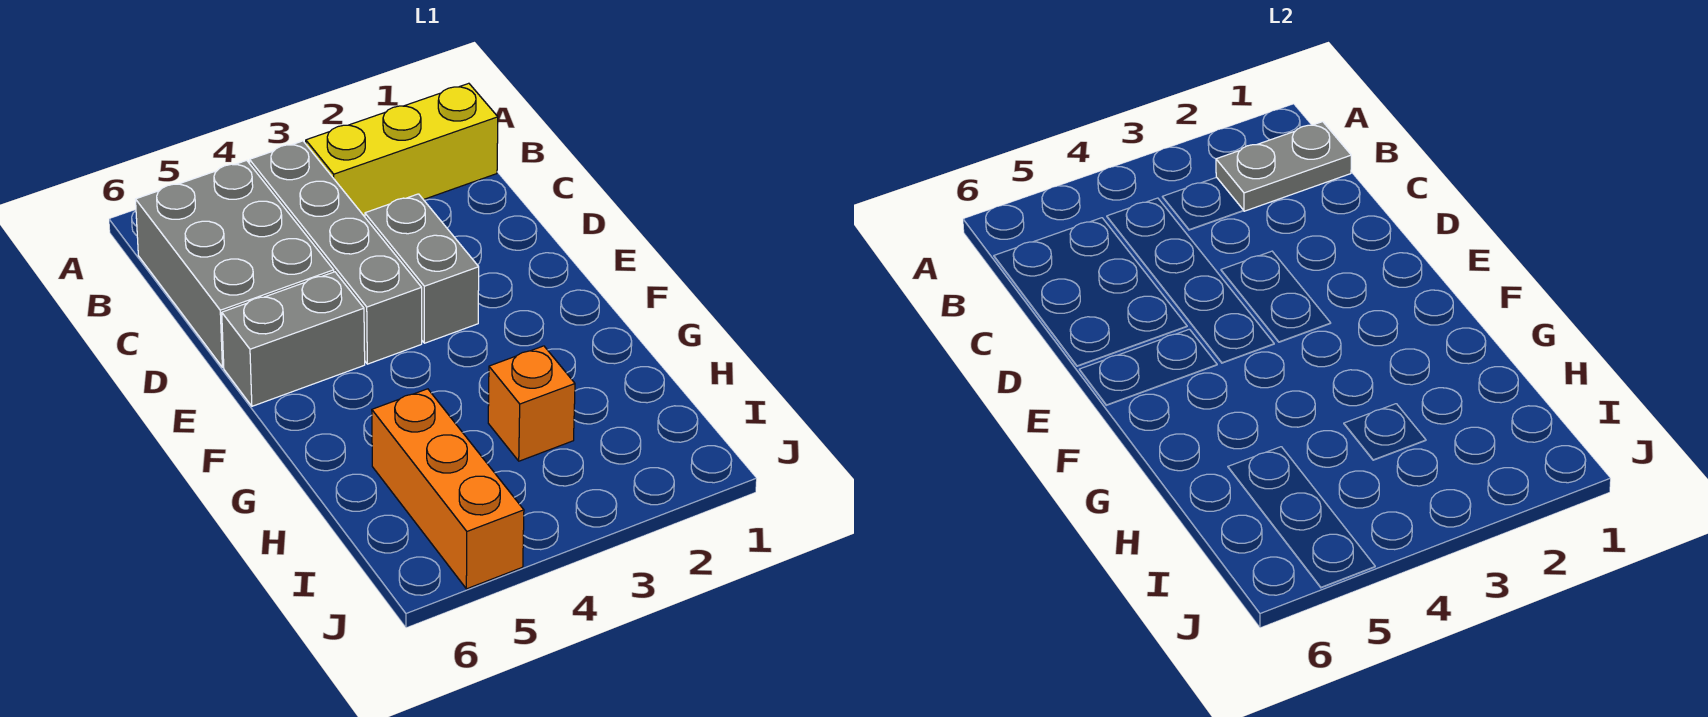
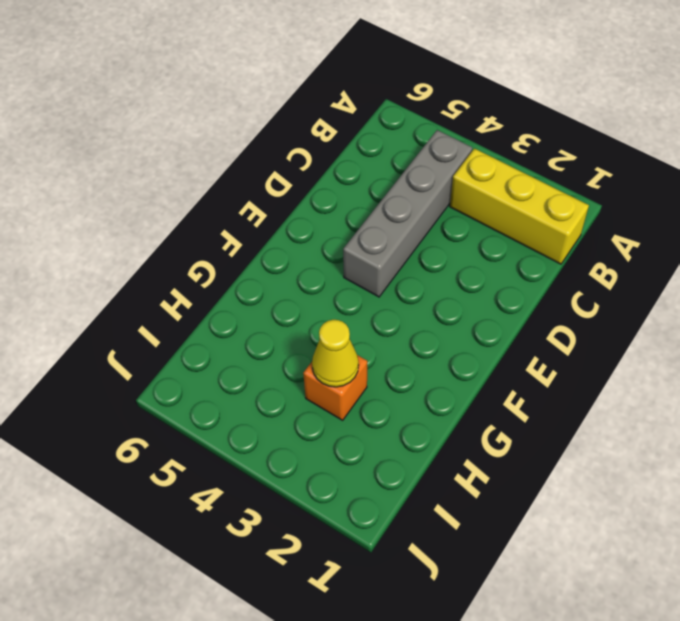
yellow cone H3 level 2 -> none
none -> grey brick B5:D6 level 1
none -> grey brick D3:E3 level 1

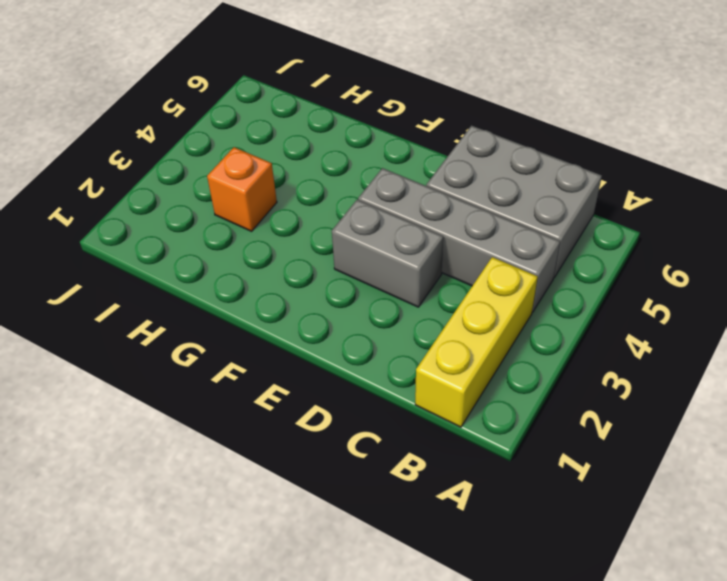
none -> grey brick E5:E6 level 1
none -> orange brick H5:J5 level 1

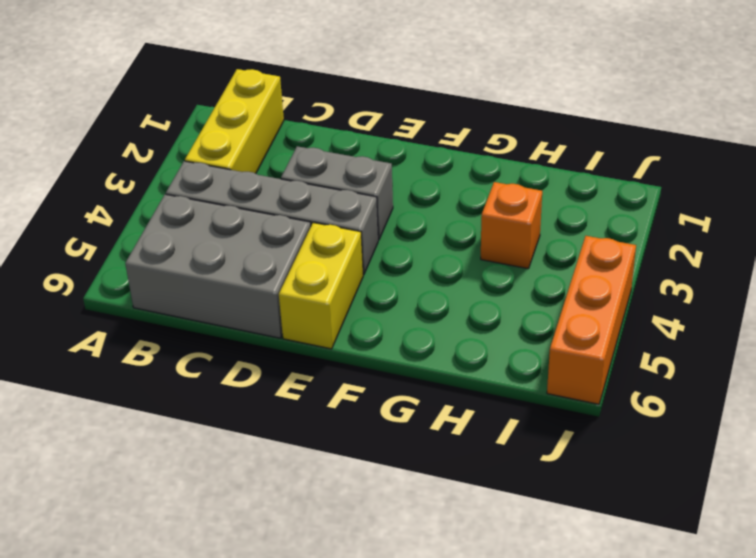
yellow brick E5:E6 level 1 -> grey brick E5:E6 level 1
orange brick J4:J6 level 1 -> orange brick H5:J5 level 1
none -> grey plate B1:B2 level 2

